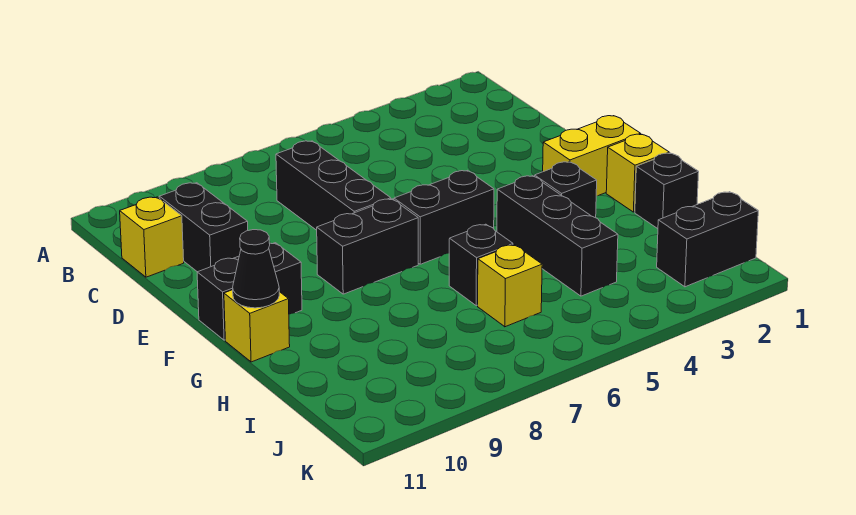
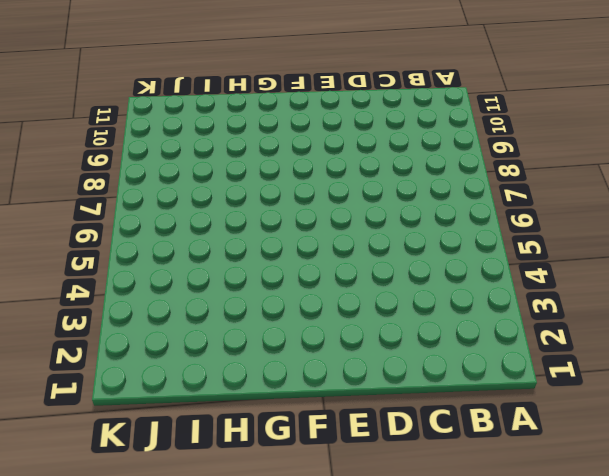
none -> black brick C7:E7 level 1
none -> black brick C10:D10 level 1
none -> yellow brick C11 level 1

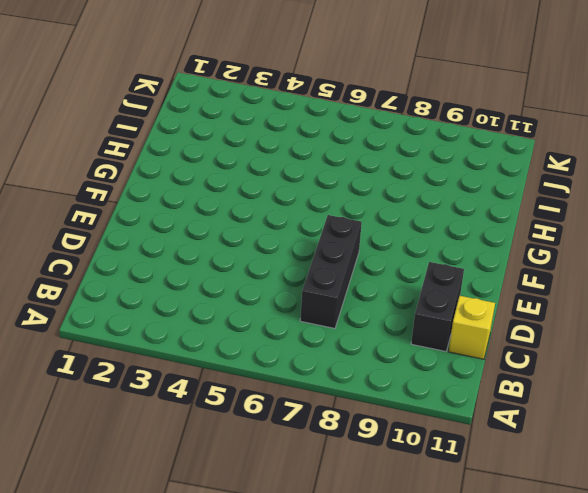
none -> yellow brick F1:F2 level 1
none -> black brick F5:F6 level 1
none -> black brick F7:F8 level 1

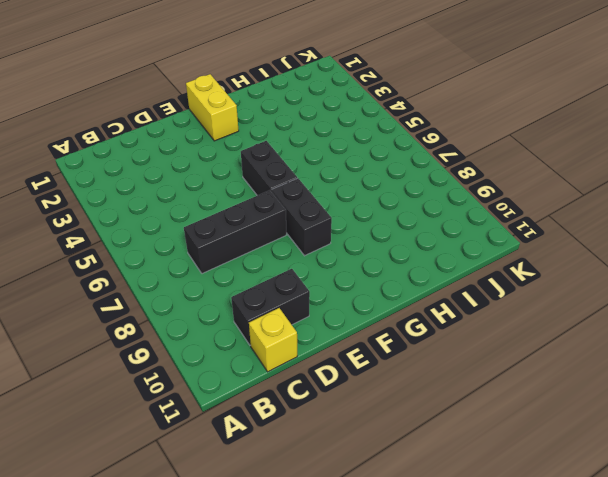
none -> black brick F10:F11 level 1
none -> yellow brick G1 level 1
none -> black brick G3 level 1

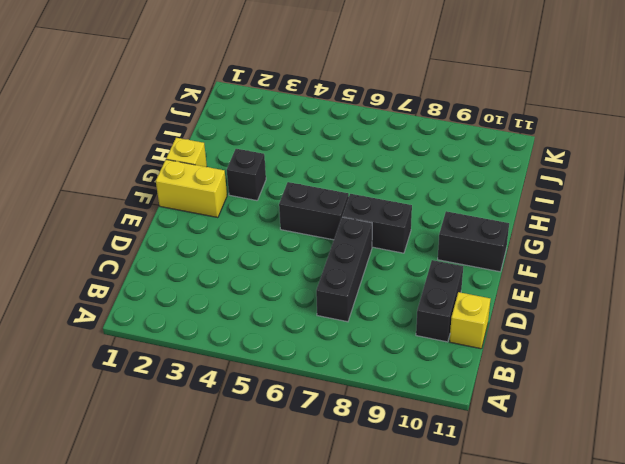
none -> black brick G4:I4 level 1
none -> yellow brick G11 level 1
none -> black brick H1 level 1

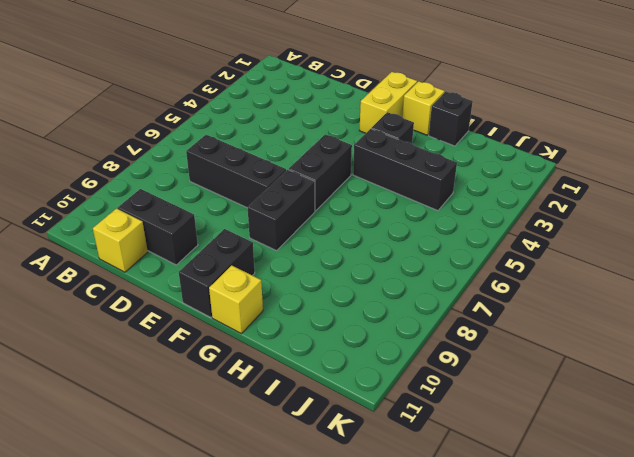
none -> black brick H6 level 1
none -> yellow brick I6 level 1
none -> black brick J1:J2 level 1

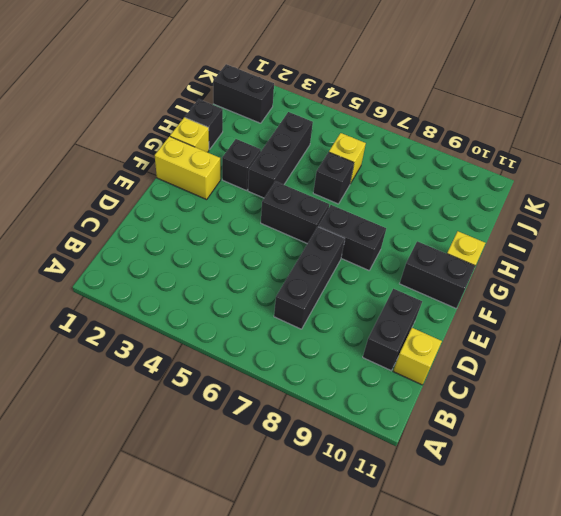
none -> black cone G11 level 2

